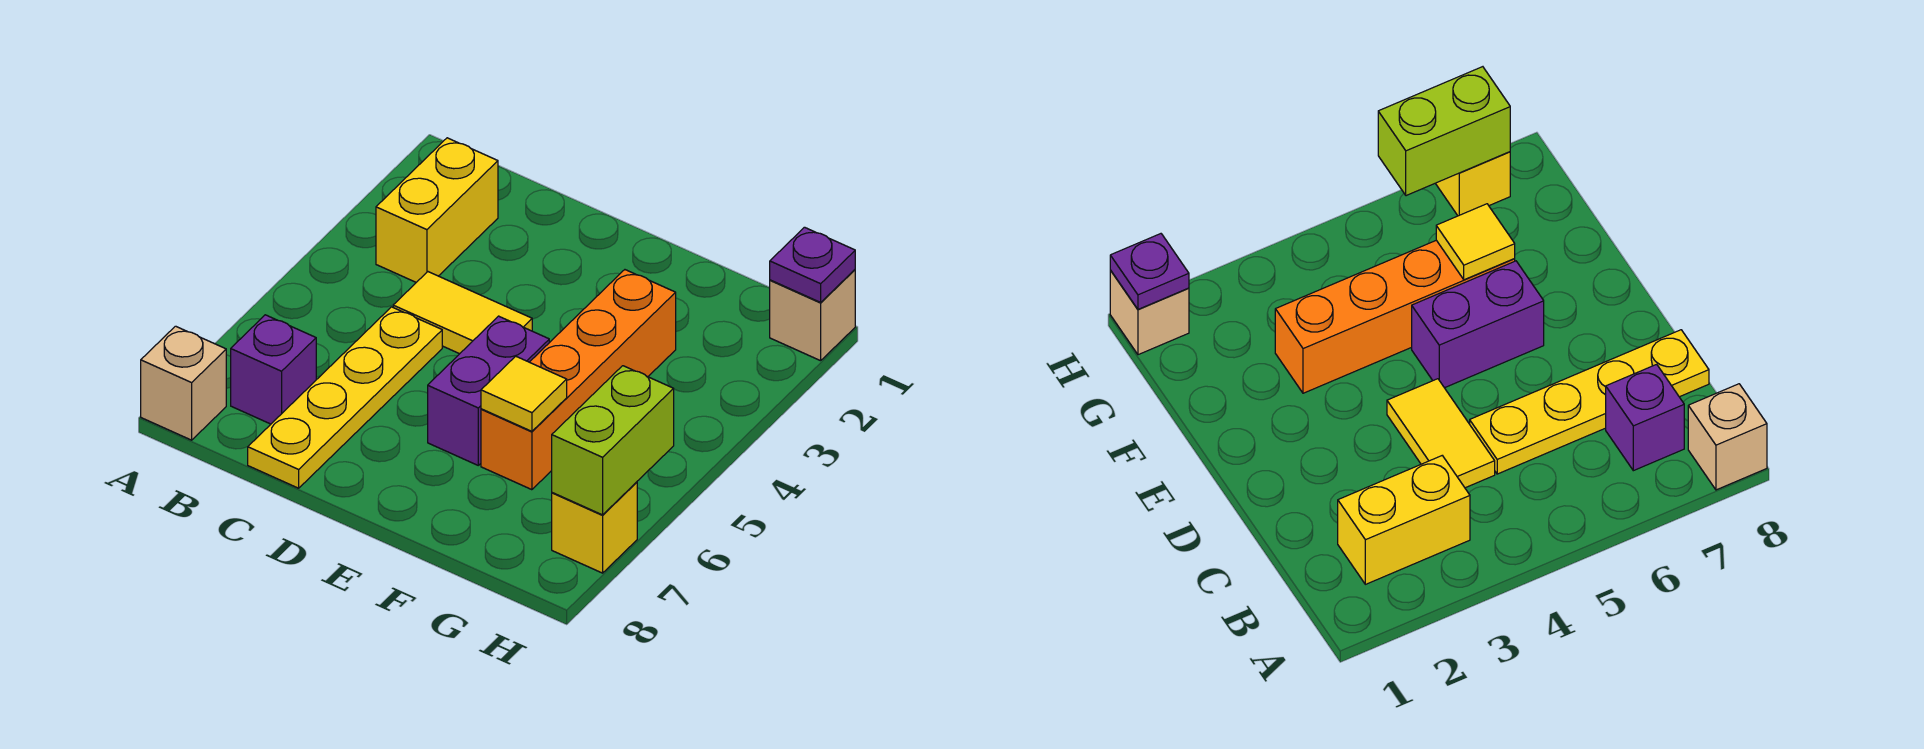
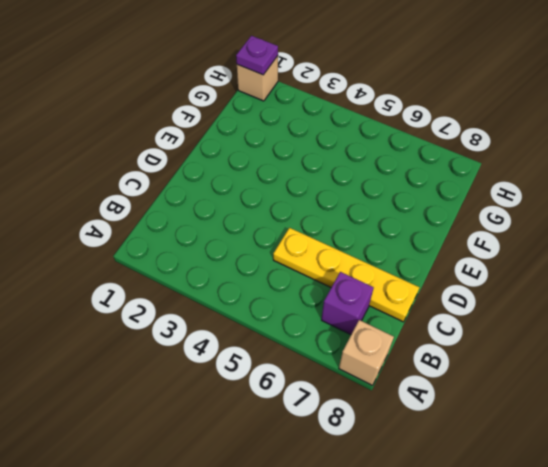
none -> yellow brick B2:B3 level 1
none -> yellow tile C4:D4 level 1
none -> purple brick E5:E6 level 1

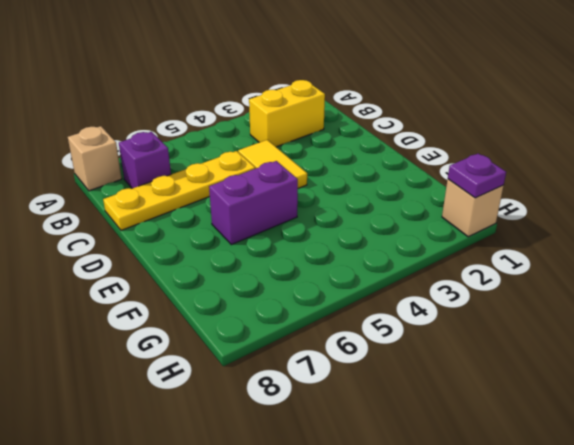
none -> orange brick F3:F6 level 1
none -> yellow brick H7 level 1
none -> yellow tile F6 level 2

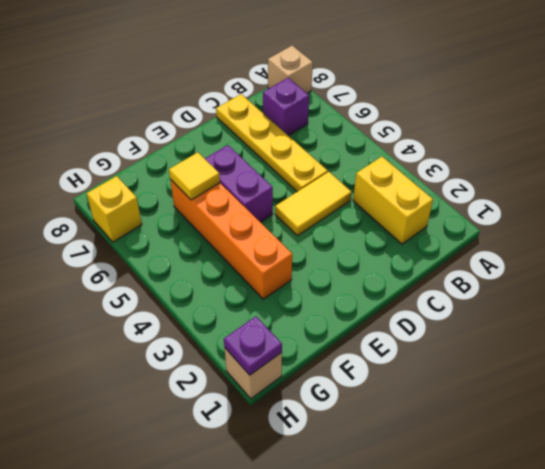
none -> lime brick H6:H7 level 2

